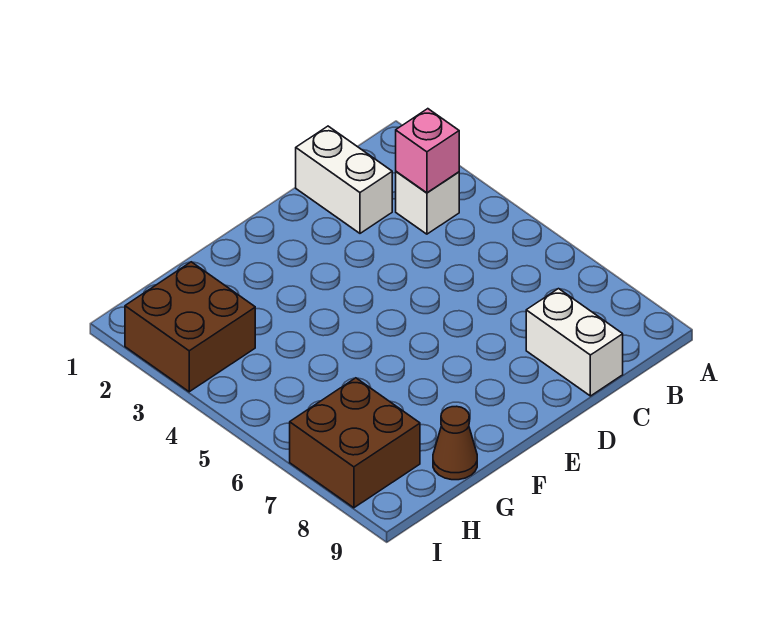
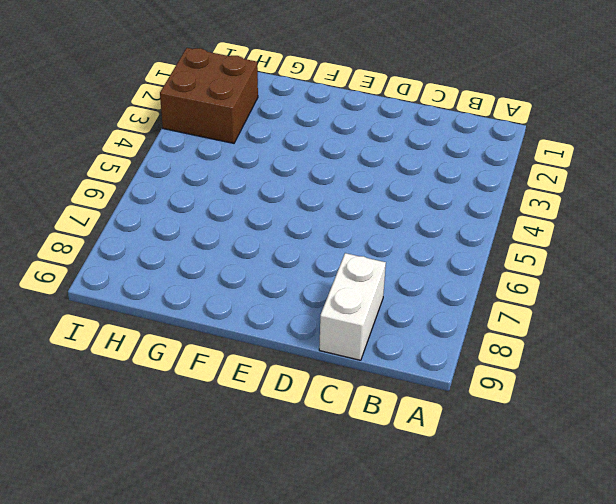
none -> white brick B3 level 1
none -> white brick C1:C2 level 1

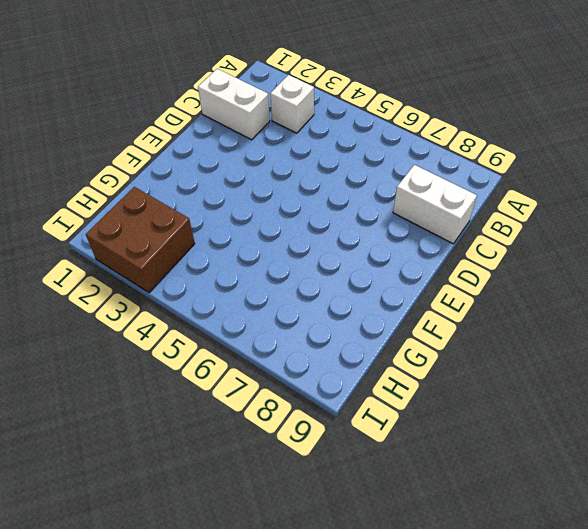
none -> brown cone G9 level 1
none -> brown brick H7:I8 level 1

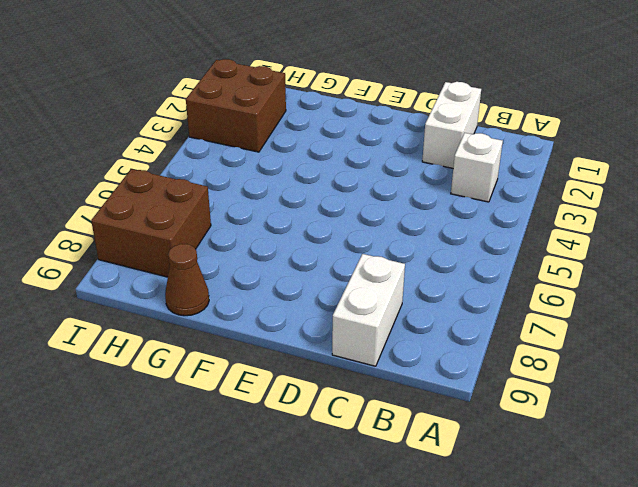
none -> pink brick B3 level 2

